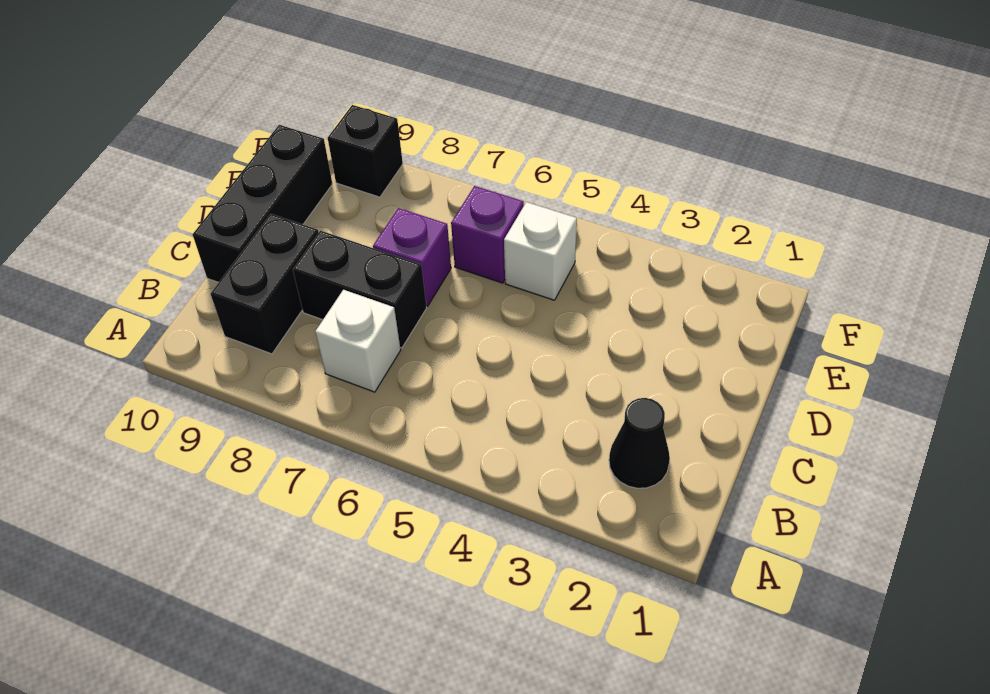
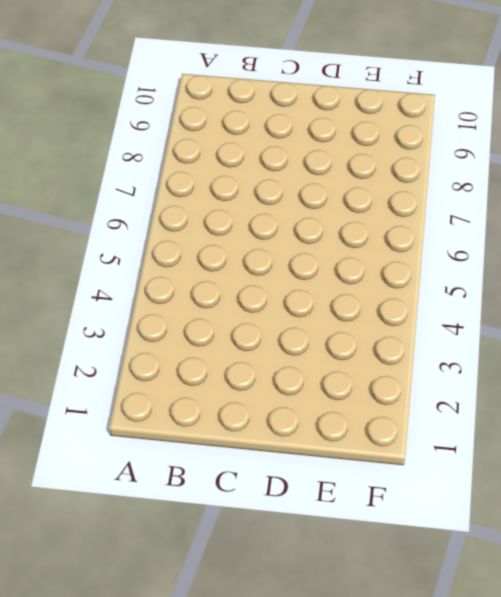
none -> black cone B2 level 1
none -> white brick B7 level 1

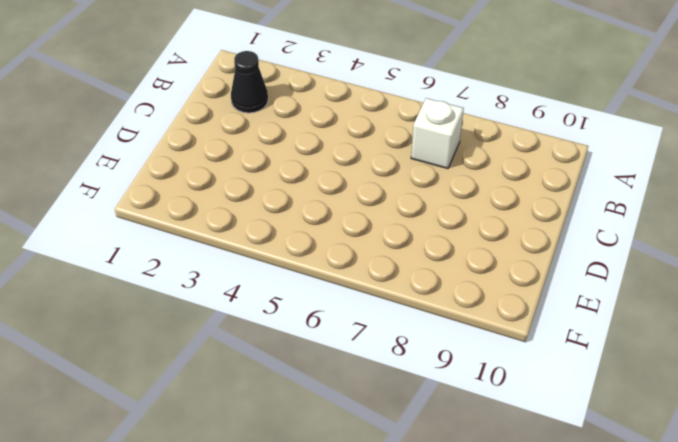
none -> black brick B9:C9 level 1
none -> black brick C7:C8 level 1

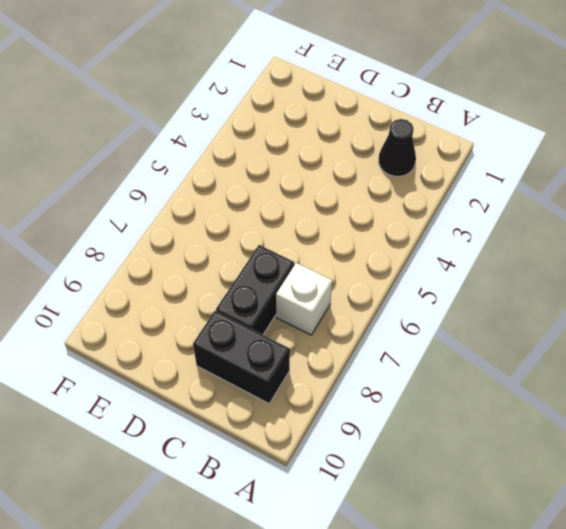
none -> black brick C10:E10 level 1
none -> purple brick D7 level 1

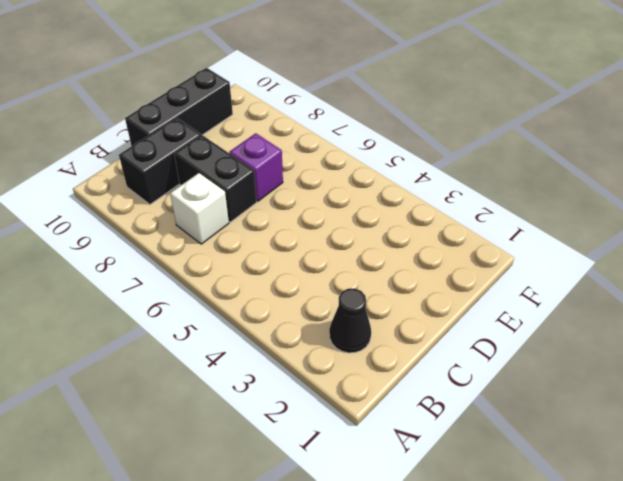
none -> white brick E5 level 1
none -> purple brick E6 level 1

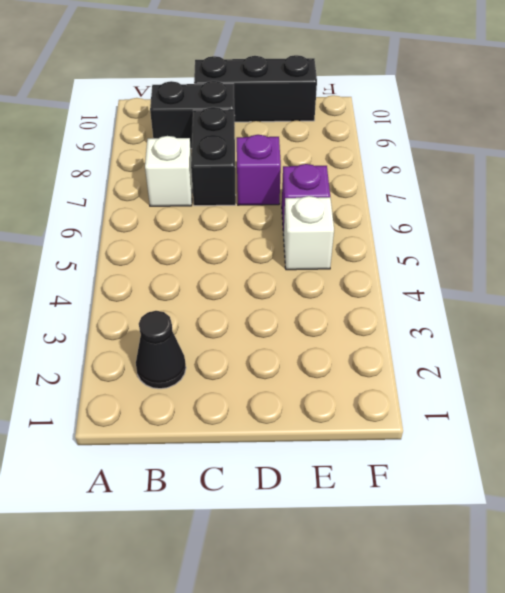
none -> black brick F9 level 1

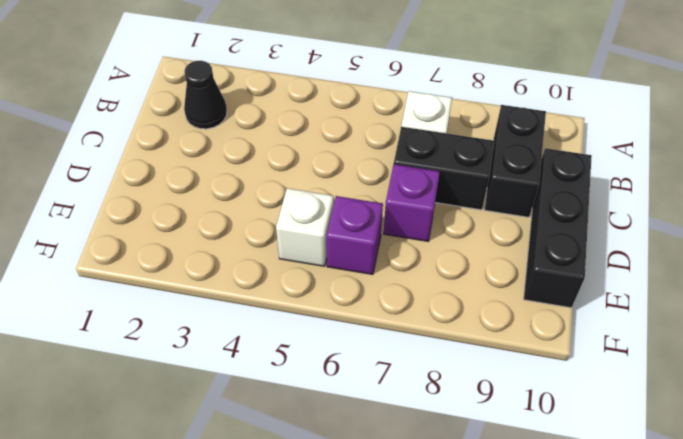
none -> black brick F9 level 1

